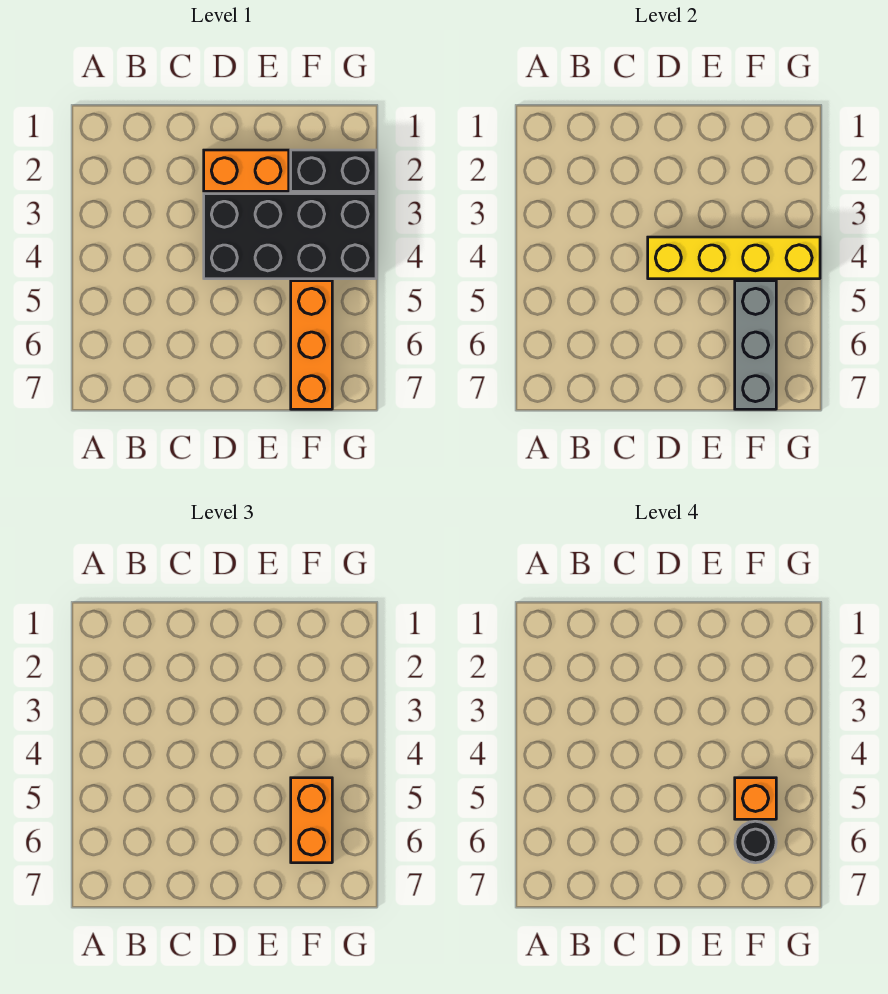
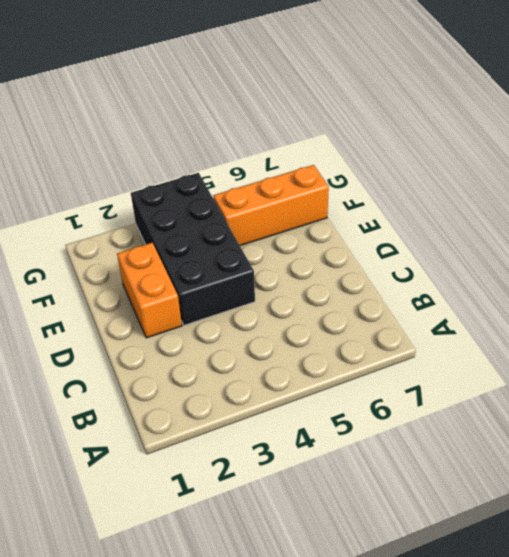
none -> black brick F2:G2 level 1
none -> yellow brick D4:G4 level 2

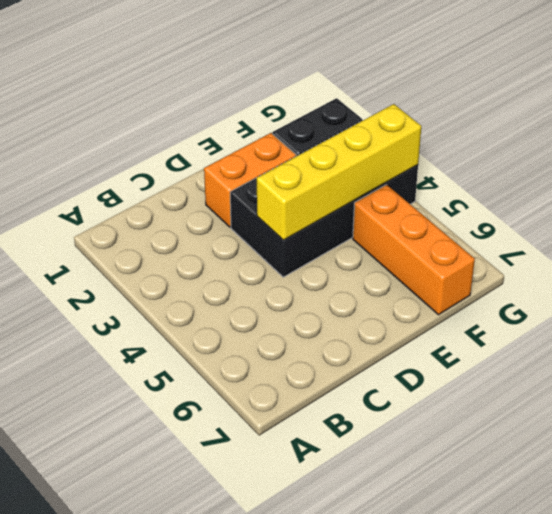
none -> grey brick F5:F7 level 2
none -> orange brick F5:F6 level 3

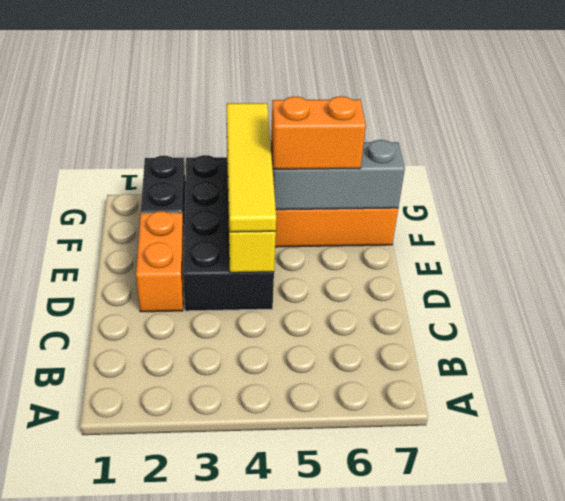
yellow tile D4:G4 level 3 -> none
none -> orange brick F5 level 4
none -> black round brick F6 level 4

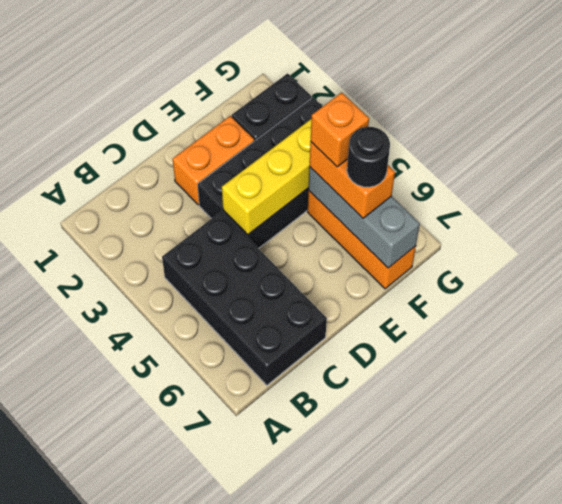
black brick B4:C7 level 1 -> none

